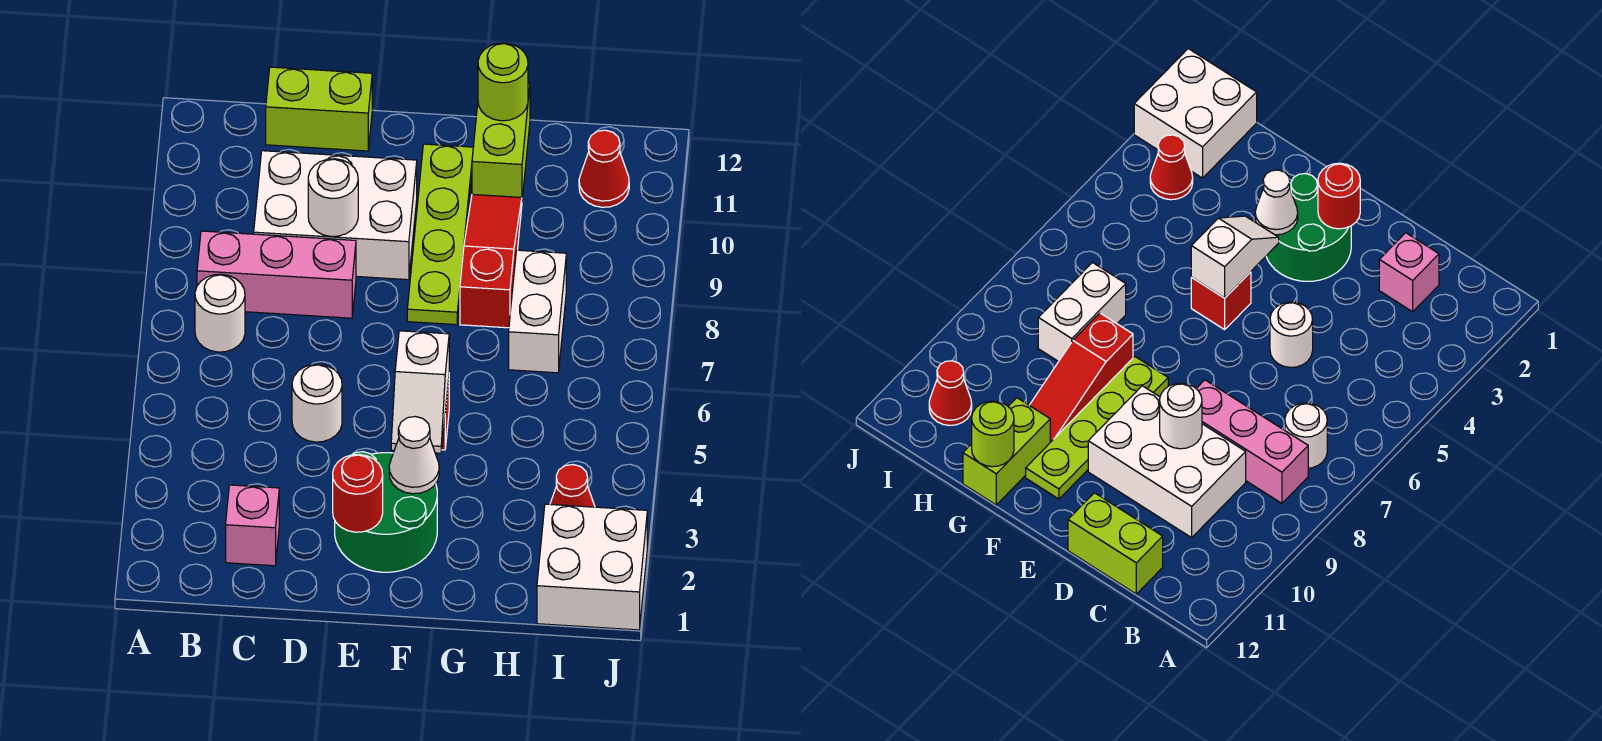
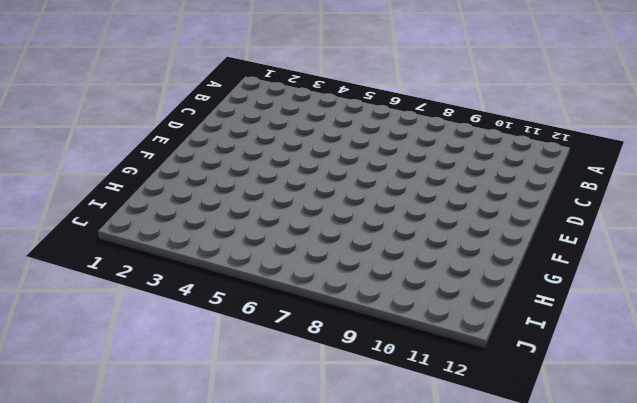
none -> white round brick B7 level 1
none -> pink brick B8:D8 level 1
none -> pink brick C2 level 1

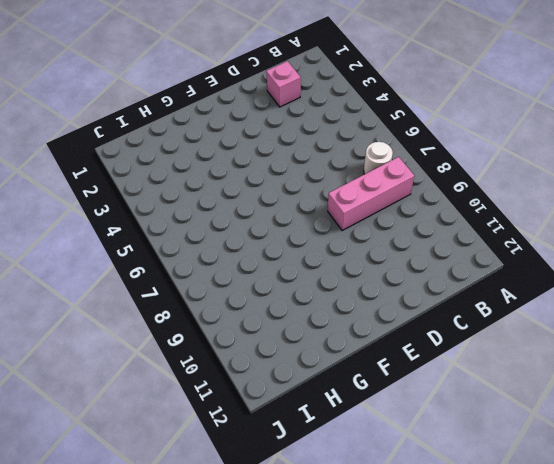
none -> white brick C9:E10 level 1
none -> lime brick C12:D12 level 1
none -> white round brick D5 level 1

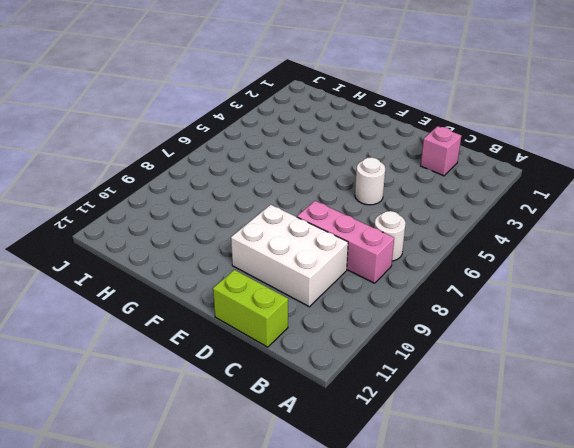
none -> green round brick E2:F3 level 1
none -> red brick F5 level 1
none -> lime plate F8:F11 level 1

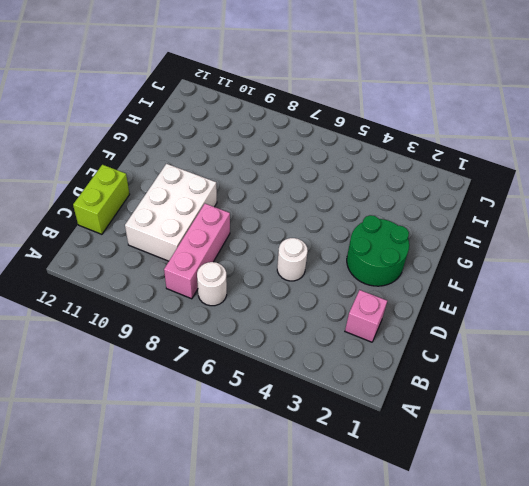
none -> red brick F5 level 1
none -> lime plate F8:F11 level 1
none -> red slope G8:G10 level 1 top 8

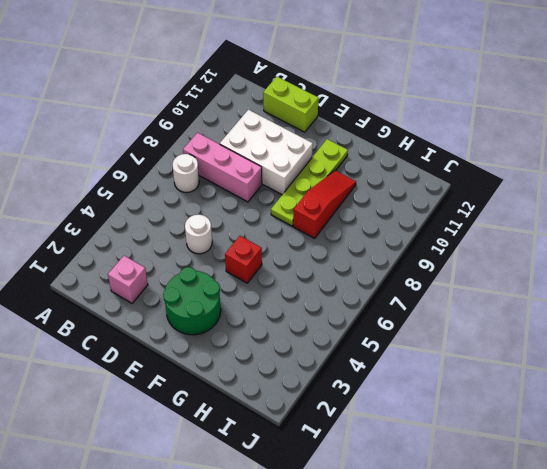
none -> lime brick G11:G12 level 1
none -> white brick H7:H8 level 1
none -> white brick I1:J2 level 1

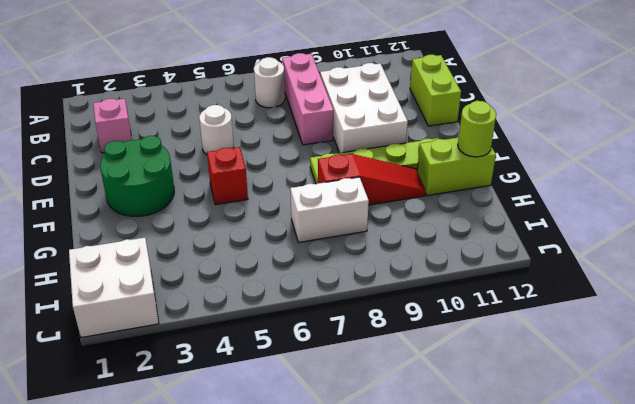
none -> red cone I3 level 1
none -> red cone I11 level 1
none -> white round brick D9 level 2

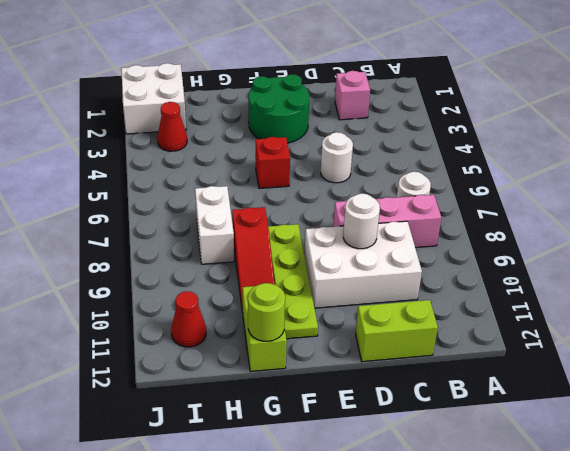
none -> red round brick E2 level 2
none -> white cone F3 level 2
none -> white slope F4:F5 level 2 top 5

